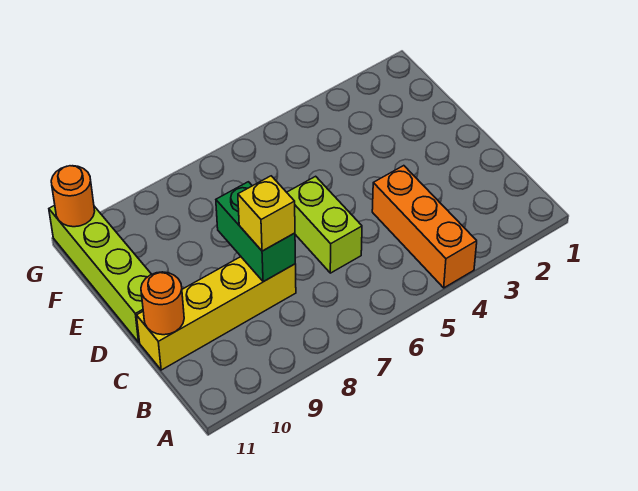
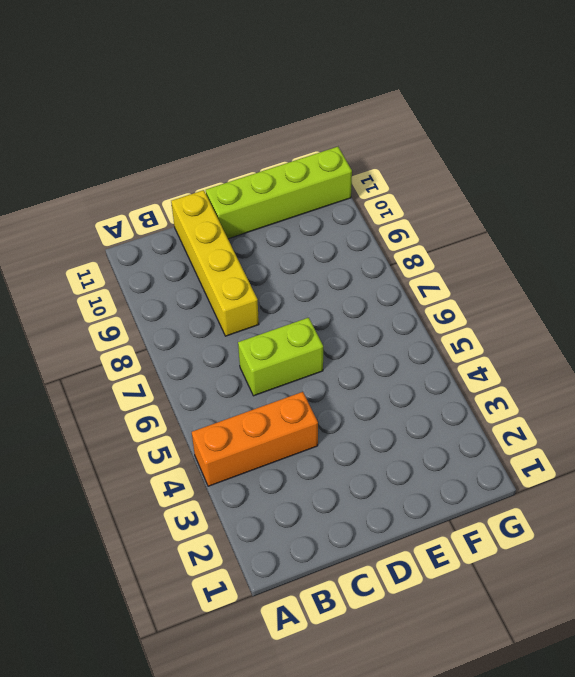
none -> green brick C8:D8 level 2
none -> orange round brick C11 level 2

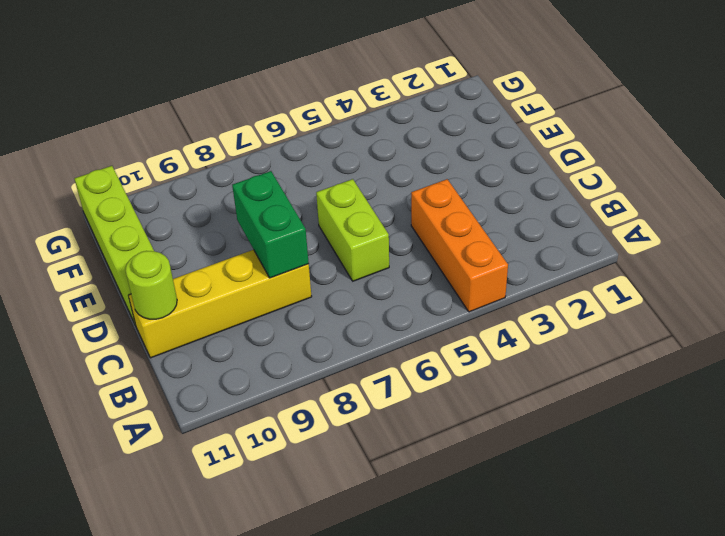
lime round brick C11 level 2 -> orange round brick C11 level 2
none -> orange round brick G11 level 2
none -> yellow brick C8 level 3

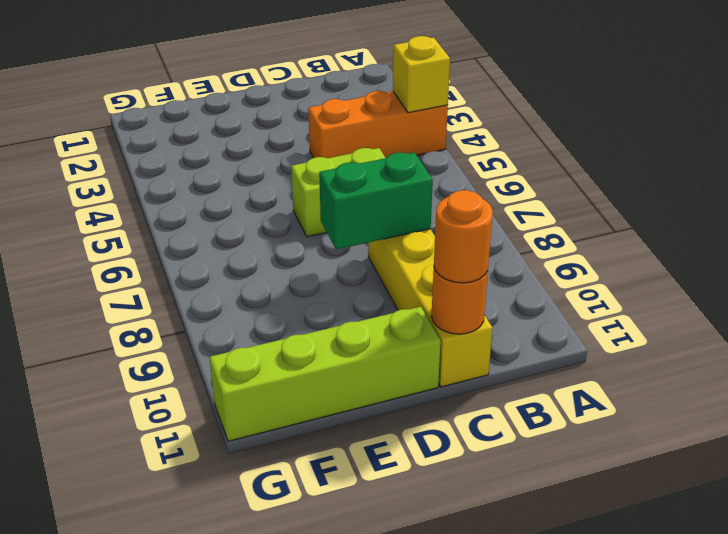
yellow brick A4 level 2 -> yellow brick C8 level 3
orange round brick C11 level 3 -> orange round brick G11 level 2

